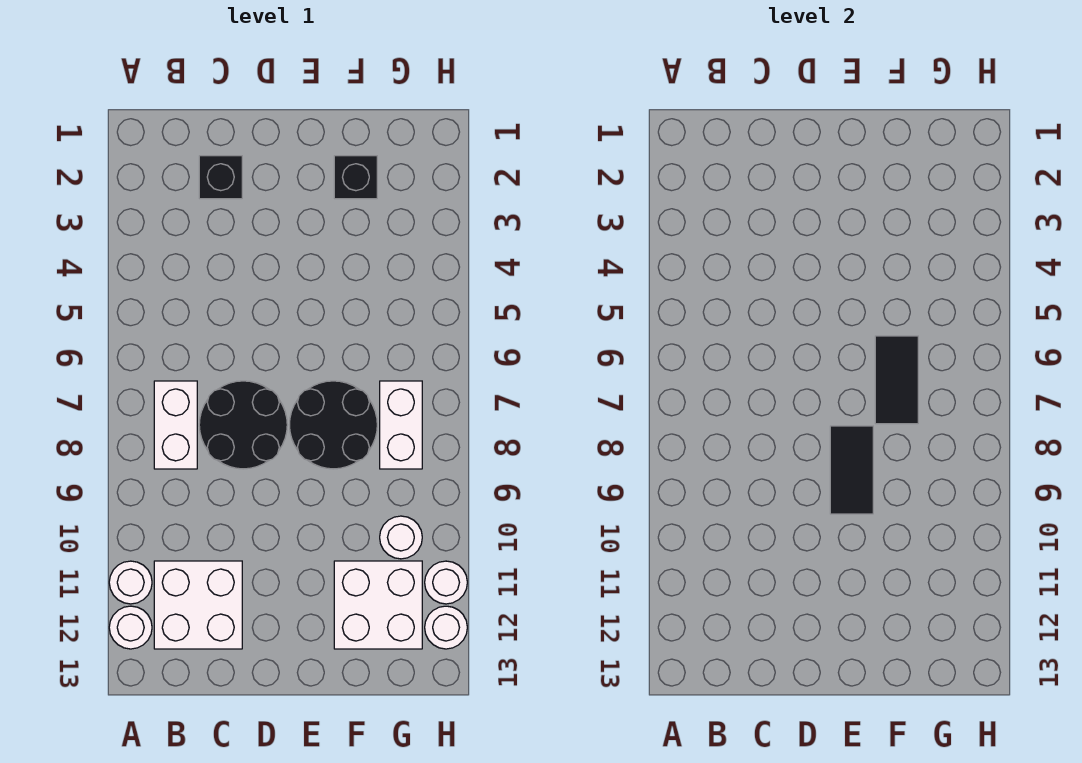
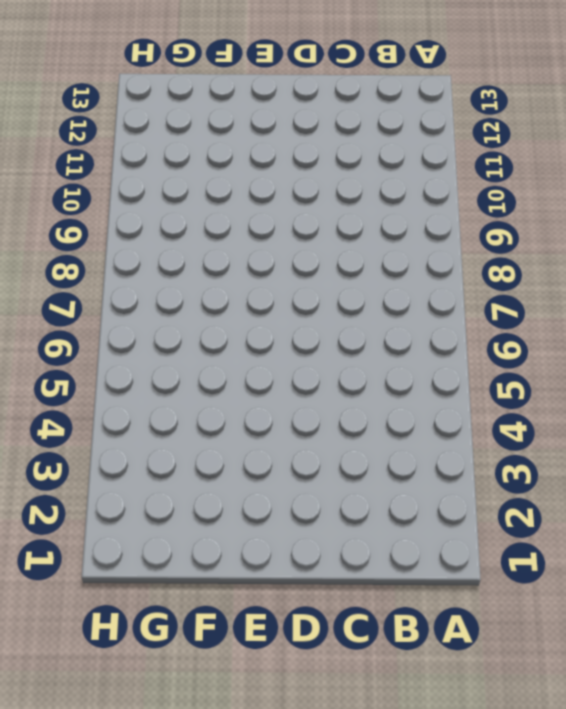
none -> white round brick A11 level 1
none -> white round brick A12 level 1
none -> white brick B7:B8 level 1

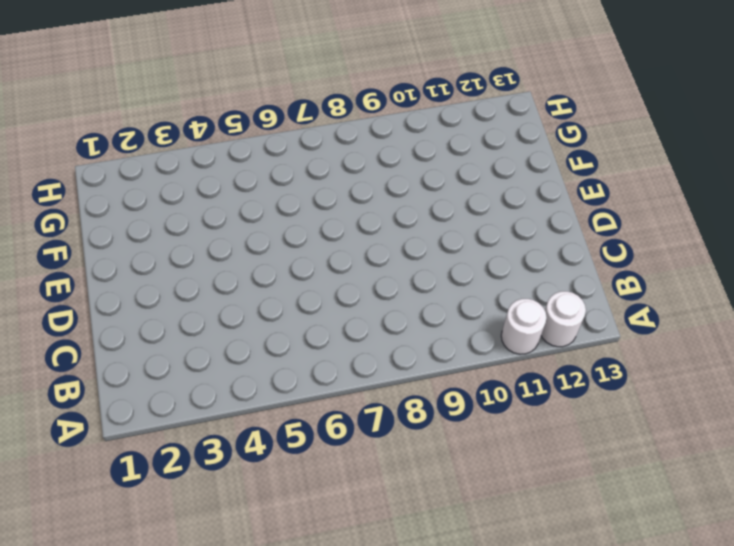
none -> white brick B7:B8 level 1
none -> white brick B11:C12 level 1
none -> black brick C2 level 1

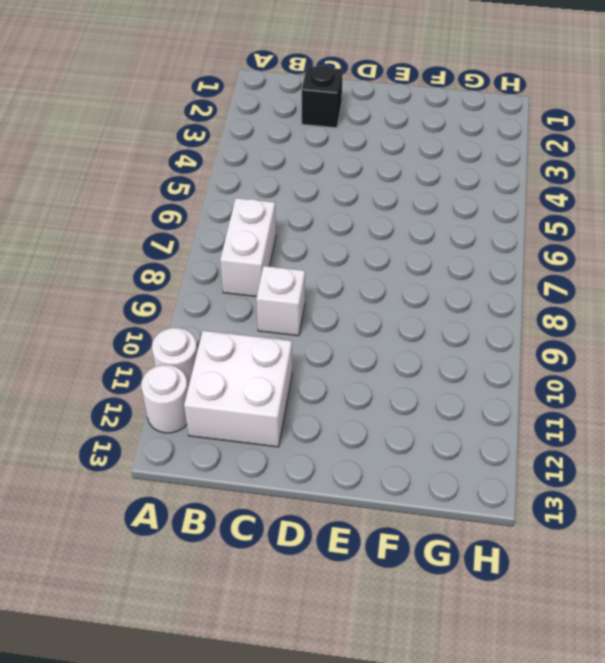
white brick C9 level 1 -> none
none -> black round brick C7:D8 level 1
none -> black round brick E7:F8 level 1
none -> black brick F2 level 1

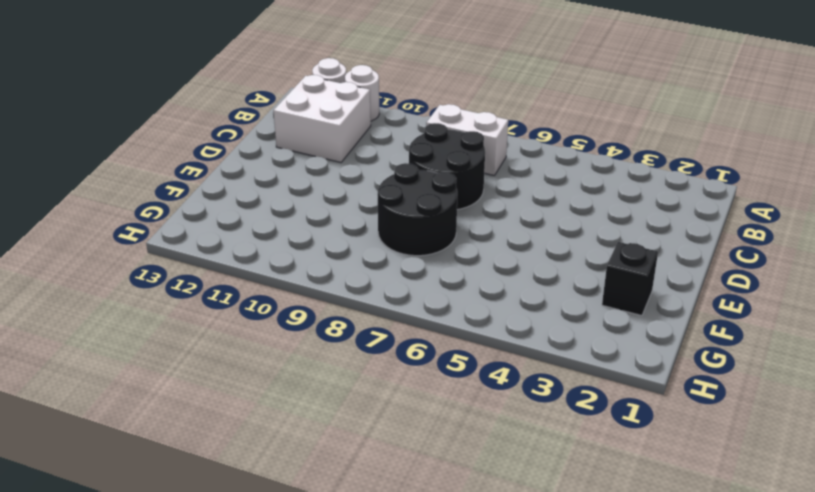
none -> black brick C2 level 1
none -> white brick F11:G12 level 1
none -> white brick G7:G8 level 1

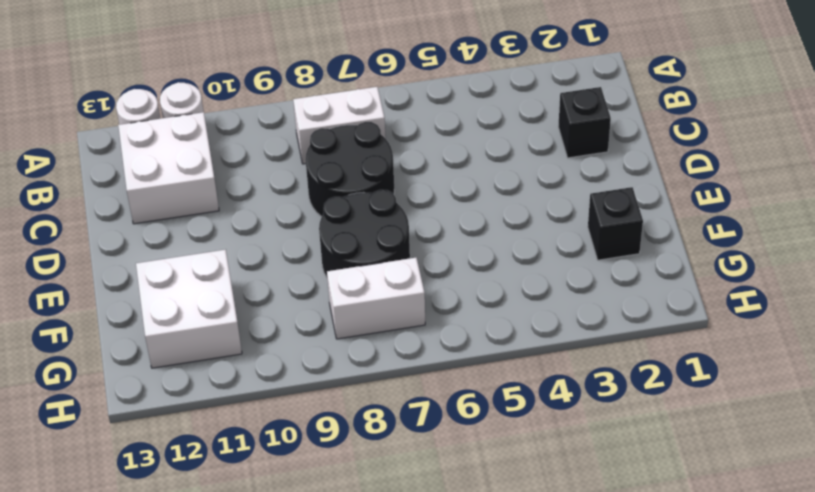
none -> white round brick G10 level 1
none -> white round brick H11 level 1
none -> white round brick H12 level 1

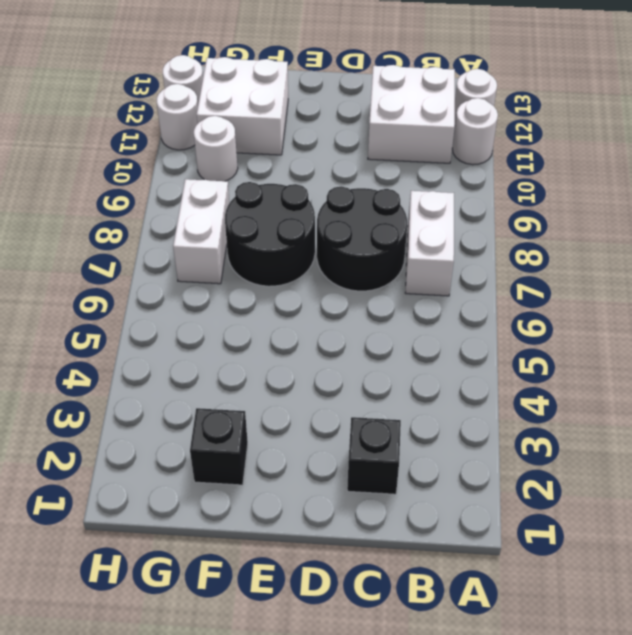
none -> black tile E8:E9 level 2
none -> black tile F6:F7 level 2

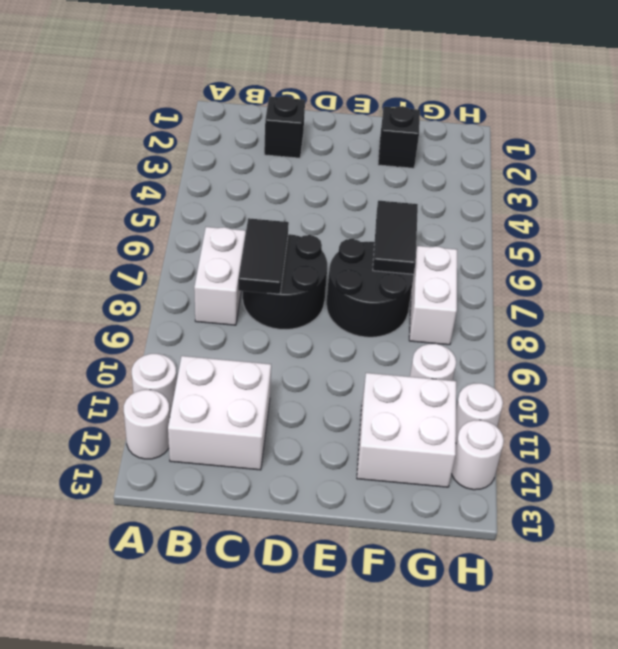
black tile C7:C8 level 2 -> black tile E8:E9 level 2

